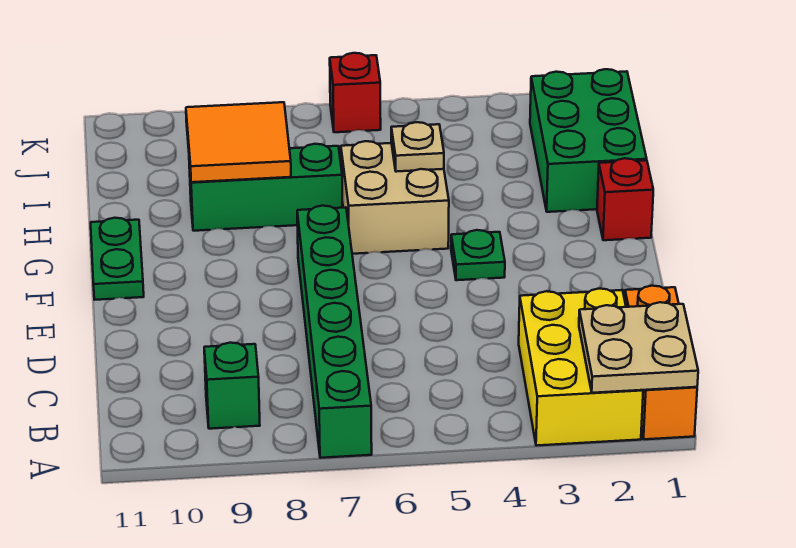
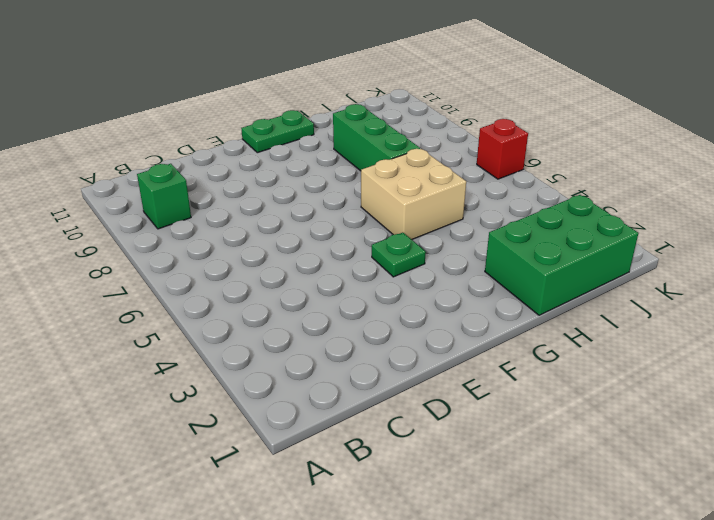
none -> orange brick A1:C1 level 1
none -> yellow brick A2:C3 level 1
none -> green brick A7:F7 level 1

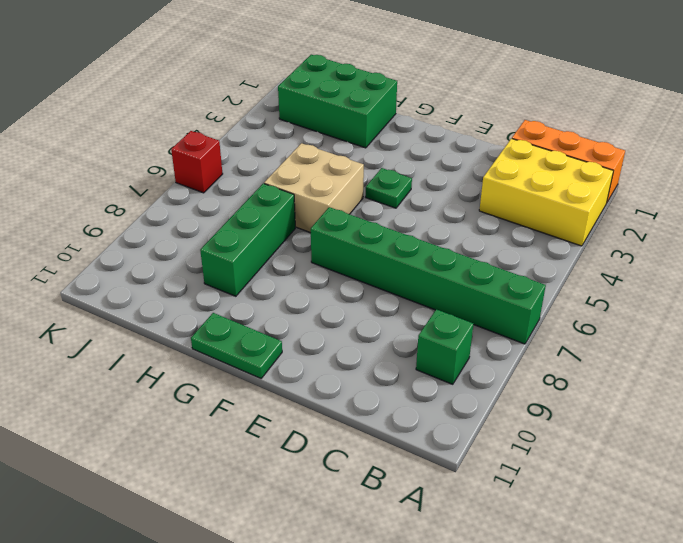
none -> red brick G1 level 1
none -> tan plate A1:B2 level 2
none -> tan plate H5 level 2

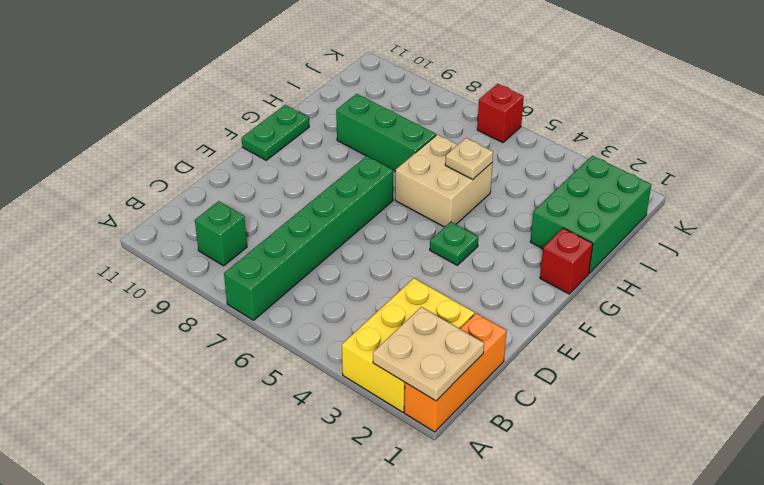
none -> orange tile H8:I9 level 2

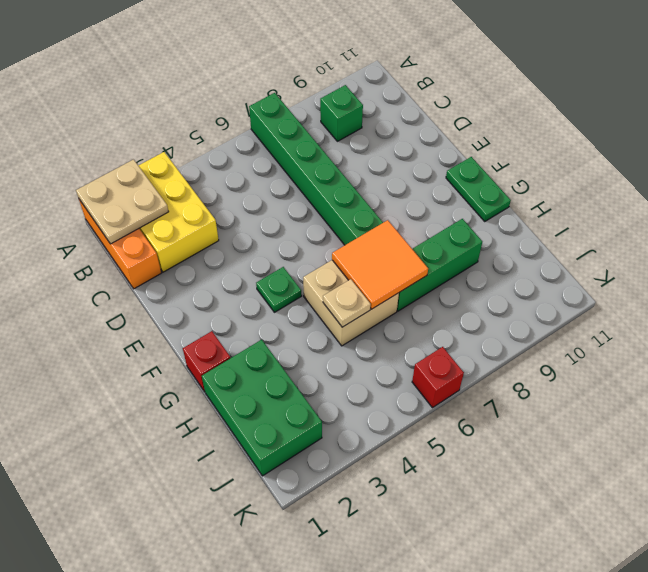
orange tile G6:H7 level 2 -> orange tile H8:I9 level 2

